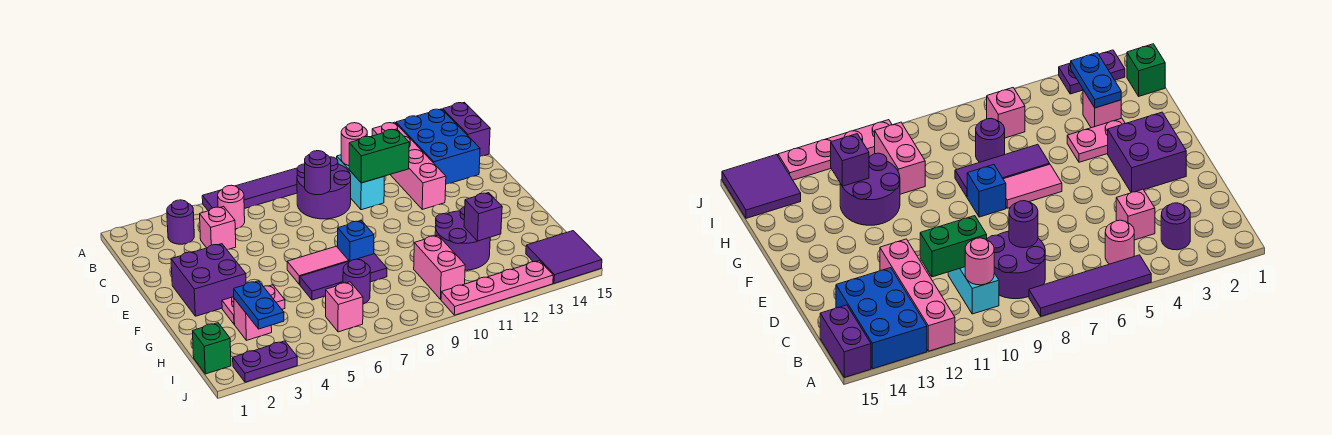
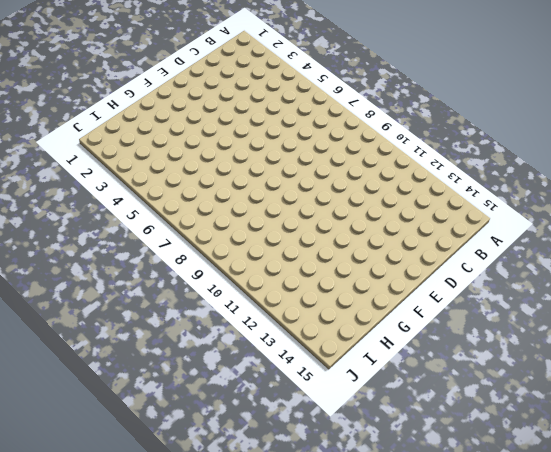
none -> purple tile A5:A8 level 1
none -> pink brick A12:D12 level 1
none -> blue brick A13:C14 level 1

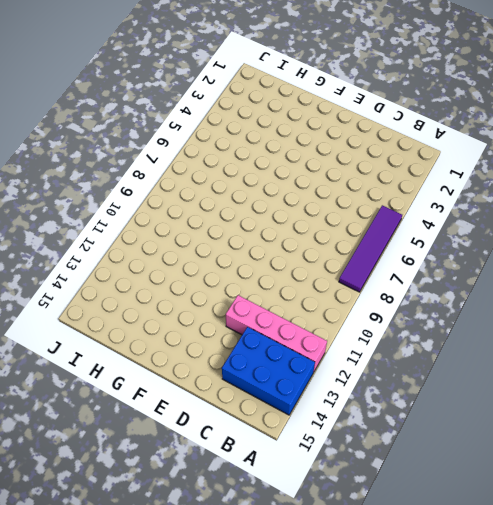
none -> purple brick A15:B15 level 1
none -> purple round brick B3 level 1
none -> pink round brick B5 level 1

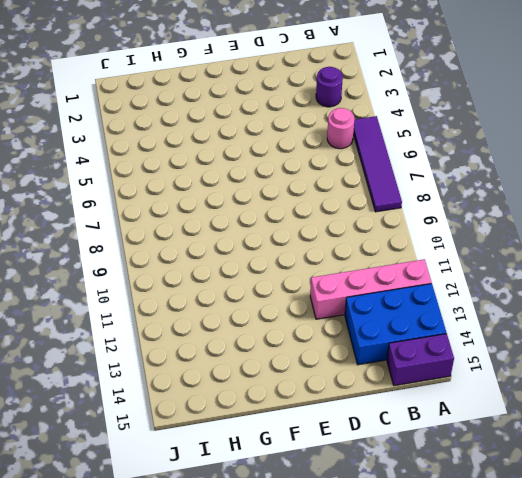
none -> purple round brick B8:C9 level 1
none -> cyan brick B10:C10 level 1
none -> pink brick C4 level 1

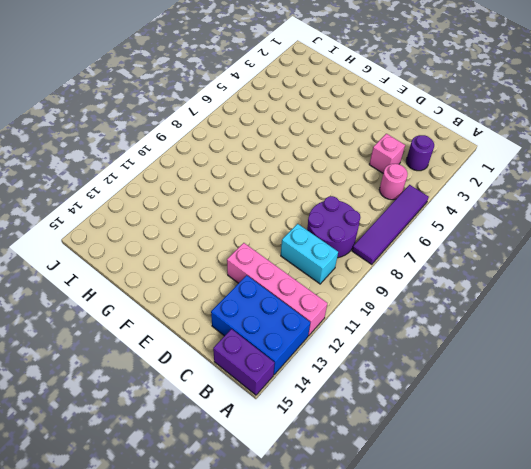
none -> purple brick E2:F3 level 1
none -> pink tile F6:F7 level 1
none -> blue brick F8 level 1

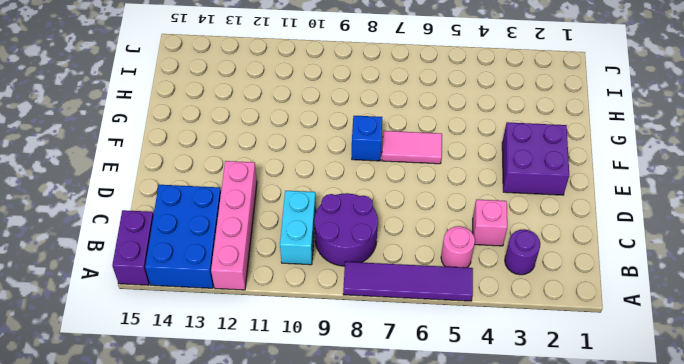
none -> pink plate G3:G4 level 1
none -> purple tile G6:G8 level 1
none -> purple round brick G11:H12 level 1

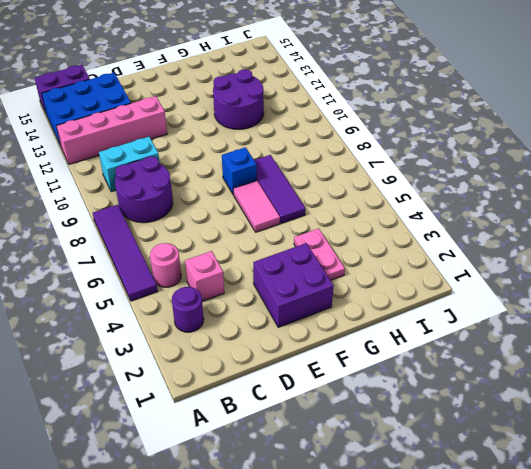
none -> pink brick H3 level 1
none -> purple round brick H7 level 1
none -> pink brick H10:I10 level 1

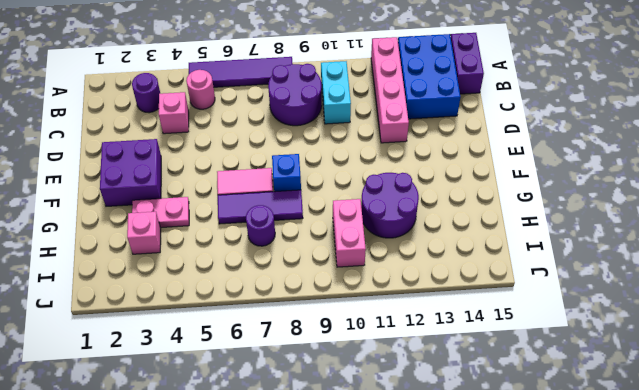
none -> green brick I1 level 1
none -> pink brick I6 level 1
none -> purple tile I14:J15 level 1

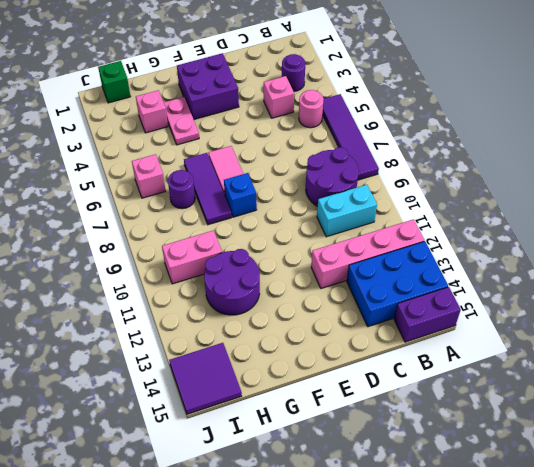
none -> purple plate J2:J3 level 1
none -> pink plate J10:J13 level 1
none -> pink round brick B10 level 2

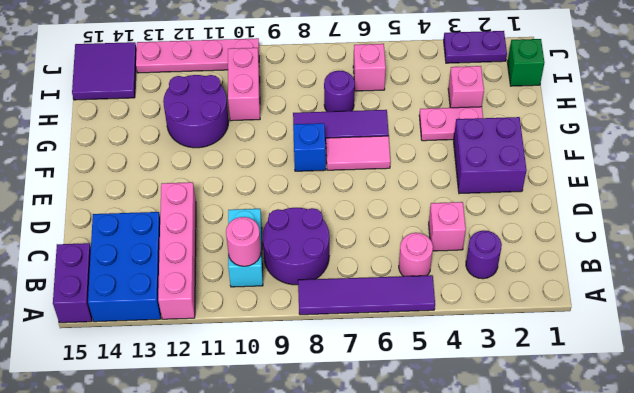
none -> purple round brick C8 level 2
none -> green brick C10:C11 level 2
none -> blue plate H3:I3 level 2

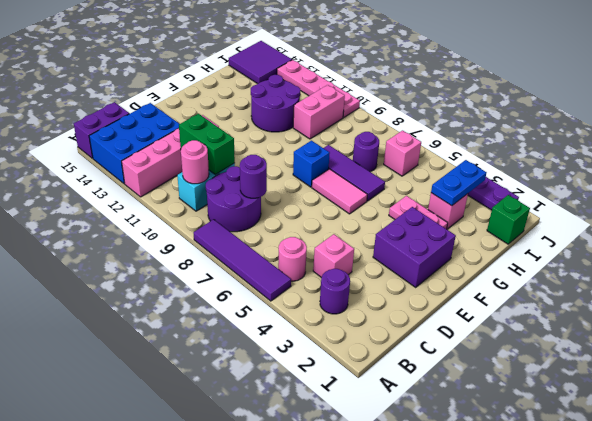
none -> purple brick H12 level 2

